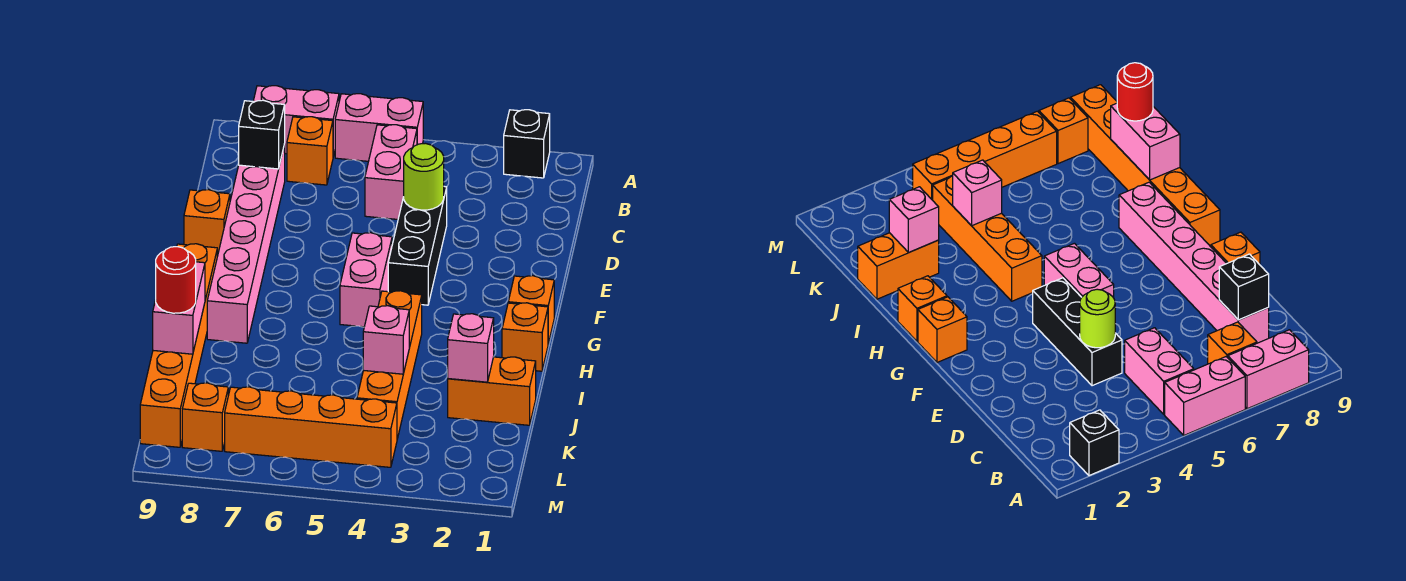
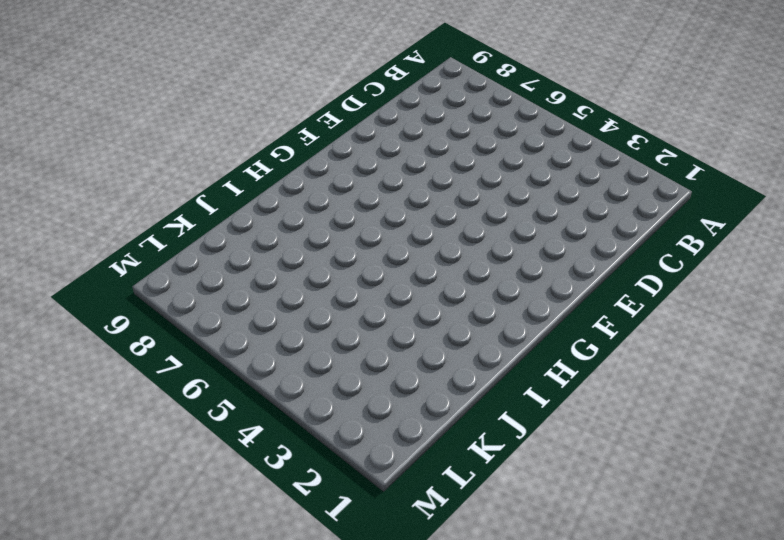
none -> black brick A2 level 1
none -> pink brick A5:A6 level 1
none -> pink brick A7:A8 level 1

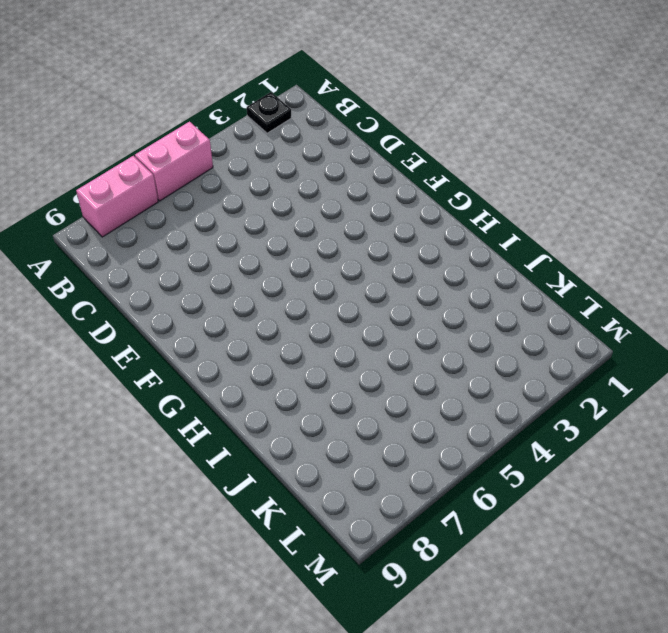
black plate A2 level 1 -> black brick A2 level 1
none -> pink brick B5:C5 level 1
none -> orange brick B7 level 1
none -> pink brick C8:H8 level 1

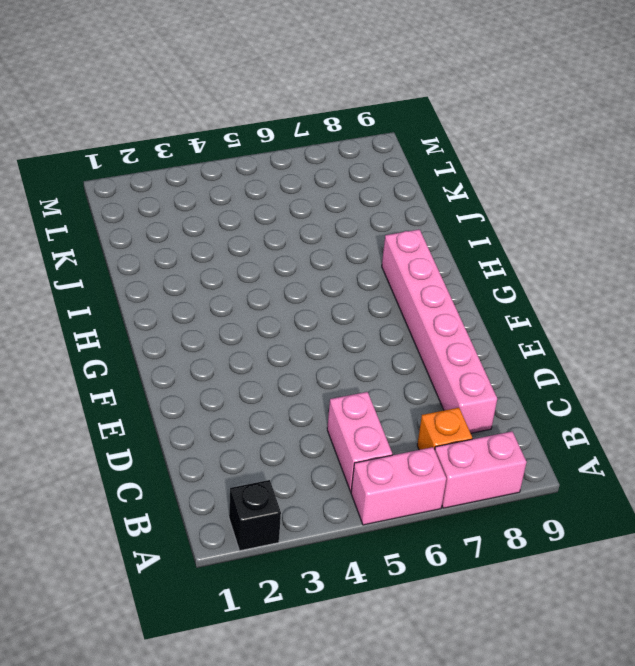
none -> black brick D4:F4 level 1
none -> orange brick E9 level 1
none -> pink brick F5:G5 level 1

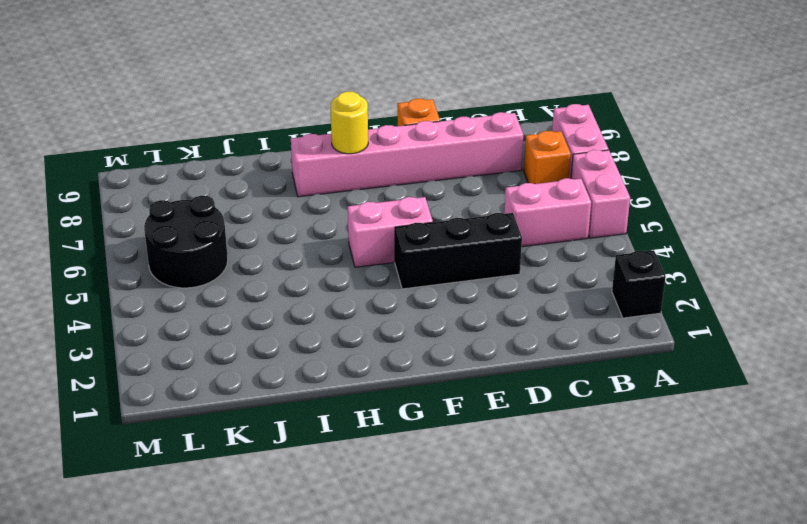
yellow round brick G8 level 2 -> none
black round brick K5:L6 level 1 -> orange brick L4:L7 level 1
none -> orange brick G1 level 1
none -> orange brick G9:L9 level 1
none -> orange brick H1 level 1

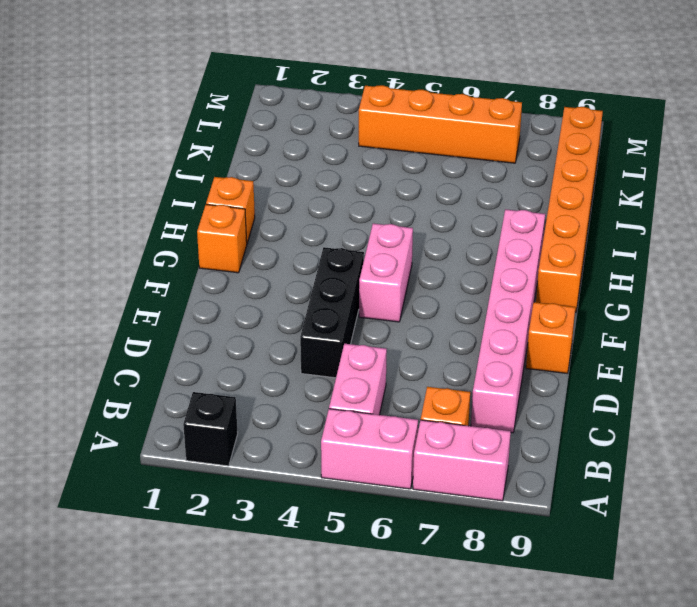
none -> orange brick H4:K4 level 1
none -> orange brick J1:J2 level 1
none -> orange brick L8 level 1

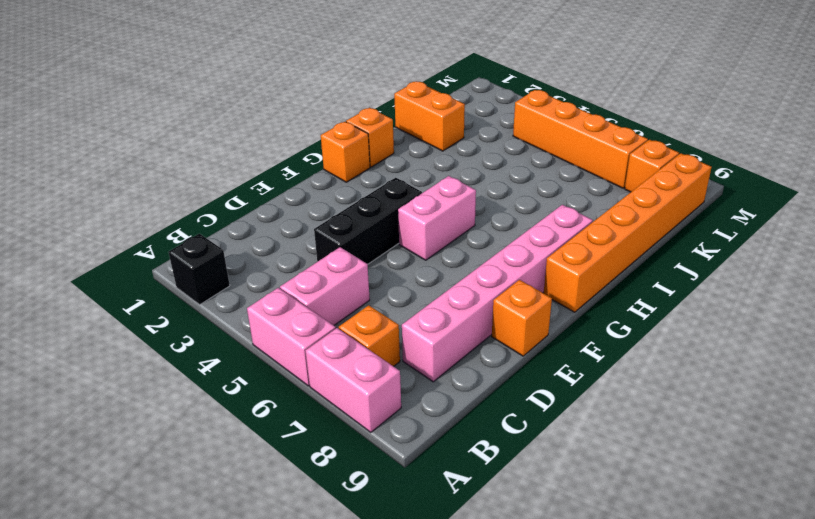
none -> orange brick H4:K4 level 1
none -> black brick C8 level 2
none -> lime round brick D4 level 2

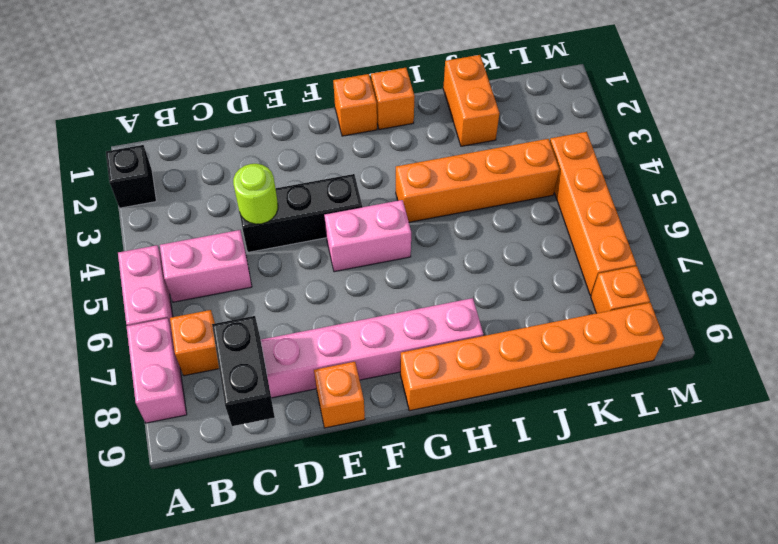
black brick C8:C9 level 2 -> black brick C8 level 2
none -> pink brick I9:J9 level 2
none -> pink brick J2 level 2
none -> pink brick J4 level 2

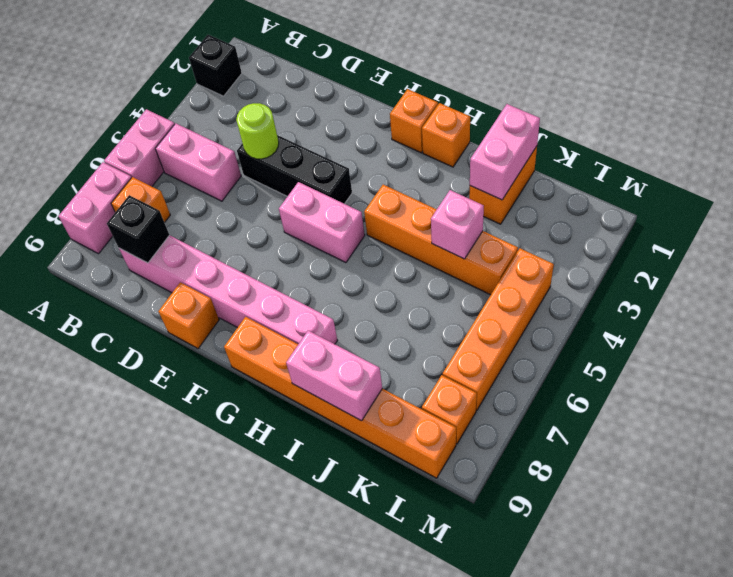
pink brick J1:J2 level 2 -> pink brick J2 level 2
none -> red round brick J9 level 3

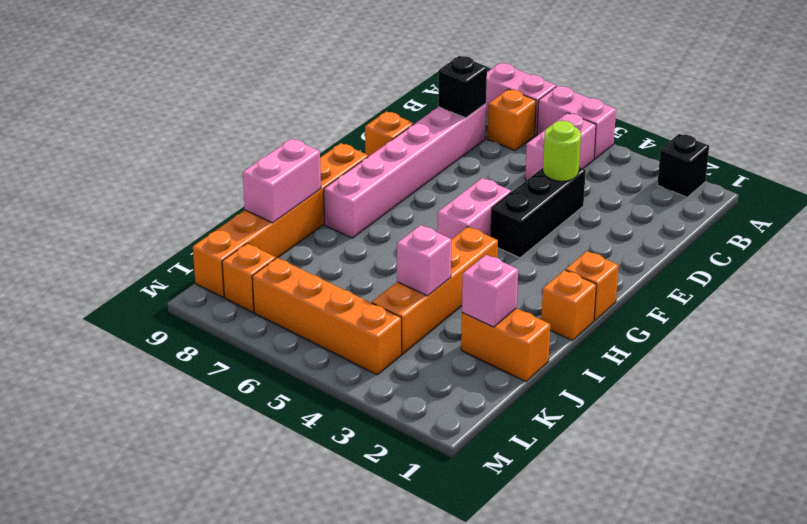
none -> red round brick J9 level 3

